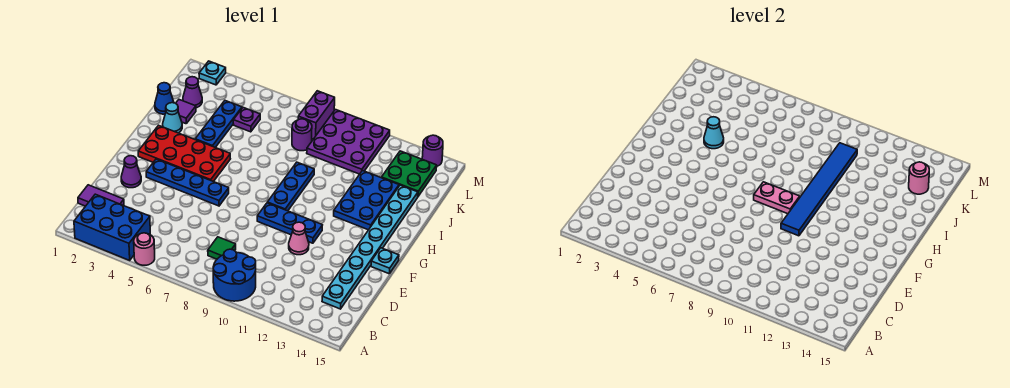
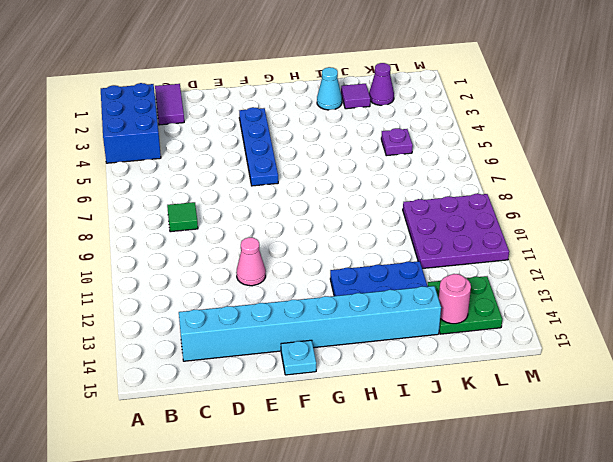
cyan brick C14:J14 level 1 -> cyan plate C14:J14 level 1
none -> pink round brick A5 level 1
none -> blue round brick A9:B10 level 1
none -> purple cone E2 level 1
none -> blue plate F9:F11 level 1

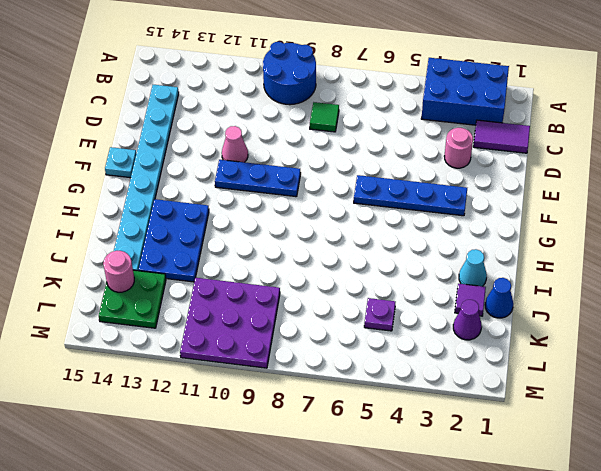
pink round brick D3 level 1 -> pink round brick A5 level 1
none -> purple cone E2 level 1
none -> red plate G2:H5 level 1
none -> blue plate G9:I9 level 1
none -> blue plate I4:K4 level 1

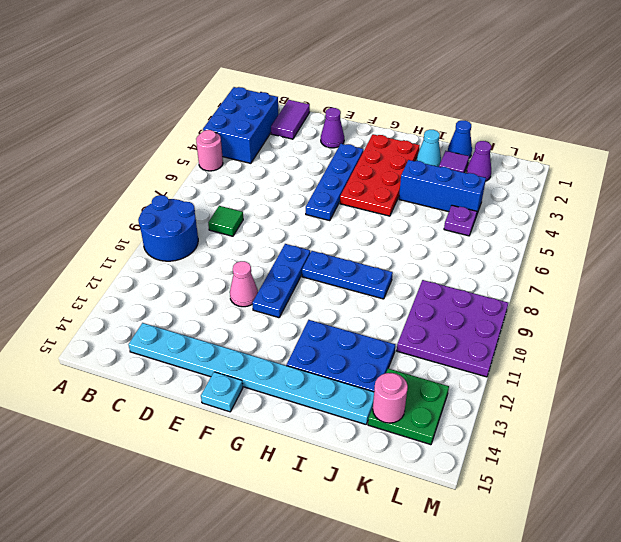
blue brick I4:K4 level 1 -> blue plate I4:K4 level 1
none -> purple round brick K8 level 1
none -> purple brick L8:M8 level 1
none -> cyan plate M2 level 1
none -> purple round brick M14 level 1

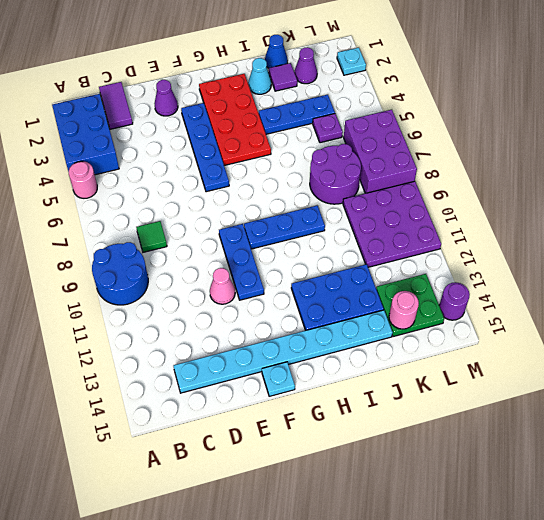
purple round brick J7:K8 level 1 -> purple round brick K8 level 1
purple brick L6:M8 level 1 -> purple brick L8:M8 level 1
none -> blue tile F10:K10 level 2
none -> pink plate G8:G9 level 2
none -> cyan cone I4 level 2

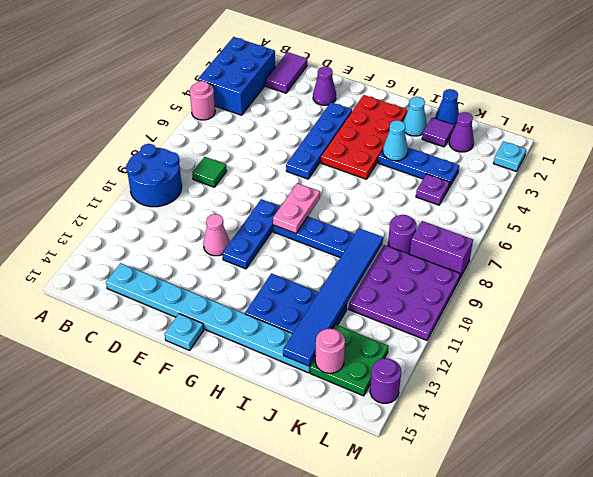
blue tile J9:J14 level 2 -> blue tile F10:K10 level 2

